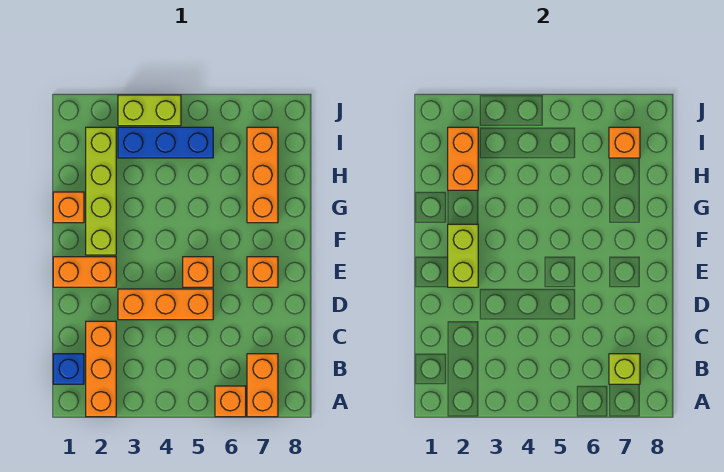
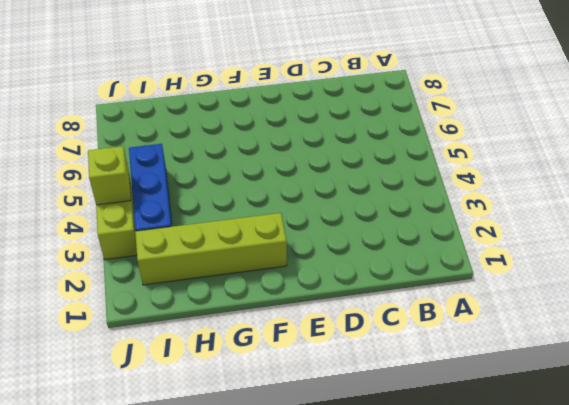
lime brick J4 level 2 -> lime brick B7 level 2
none -> orange brick A2:C2 level 1
none -> orange brick A6 level 1
none -> orange brick A7:B7 level 1

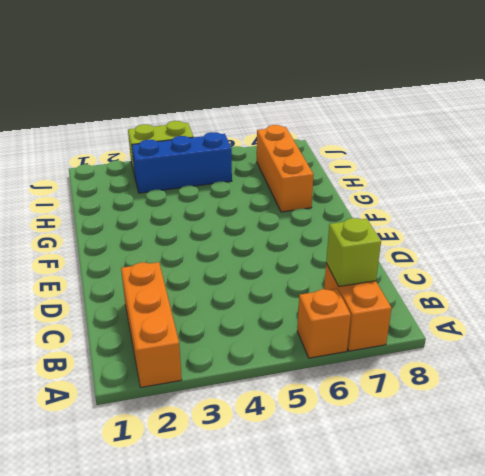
none -> blue brick B1 level 1
none -> orange brick D3:D5 level 1
none -> orange brick E1:E2 level 1

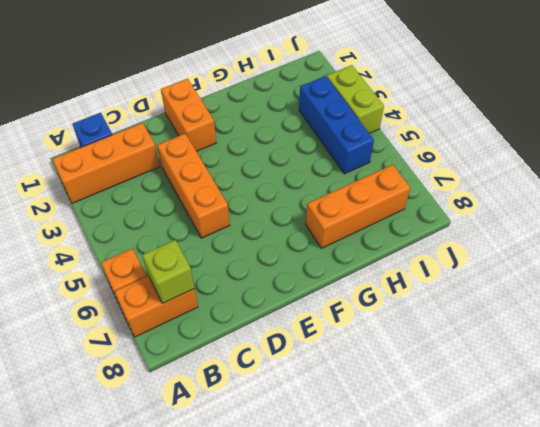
none -> orange brick E5 level 1
none -> orange brick E7 level 1
none -> lime brick F2:I2 level 1

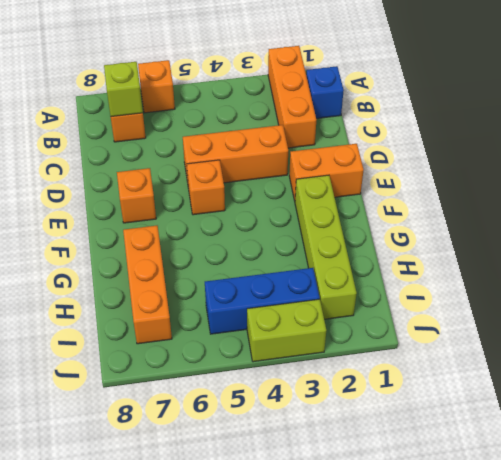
none -> orange brick G1 level 1
none -> lime brick E2:F2 level 2
none -> orange brick H2:I2 level 2

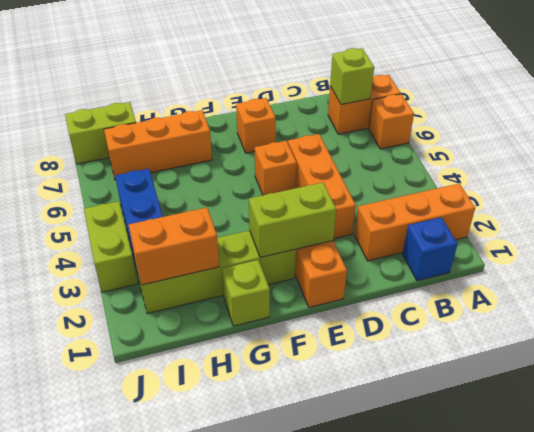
lime brick G1 level 1 -> orange brick G1 level 1
lime brick I8:J8 level 1 -> none
none -> orange brick I7 level 2

